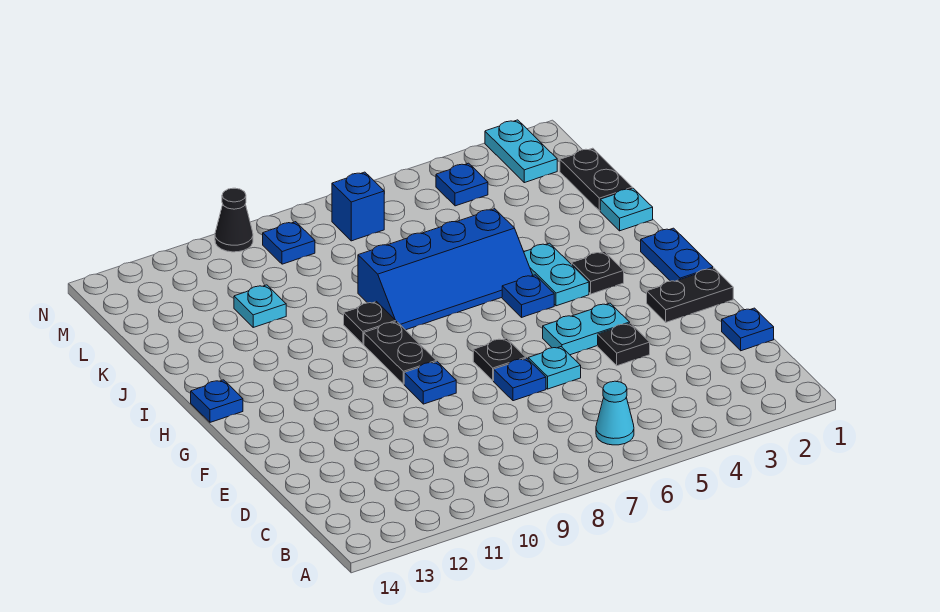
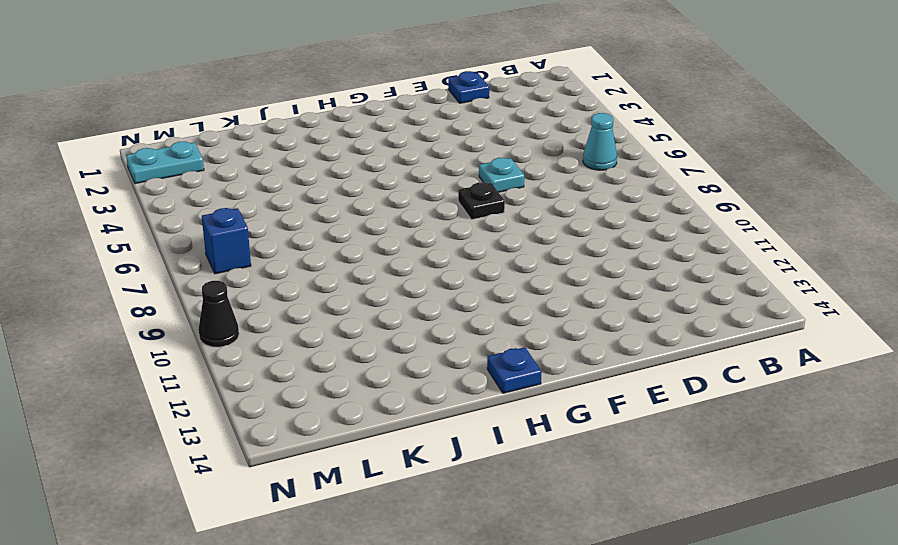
none -> black plate E4 level 1
none -> blue plate E7 level 1
none -> black plate F1:F2 level 1

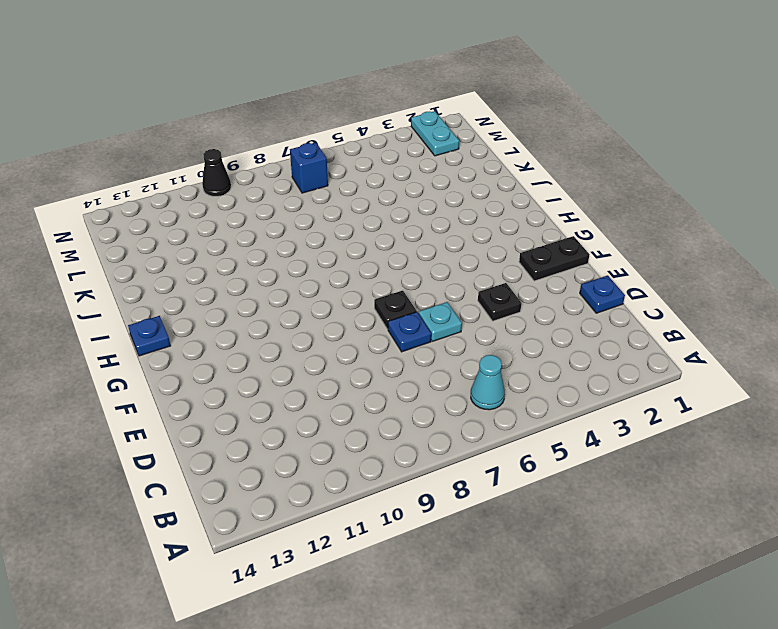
none -> cyan plate F4:F5 level 1
none -> blue plate F9 level 1
none -> blue plate G1:H1 level 1

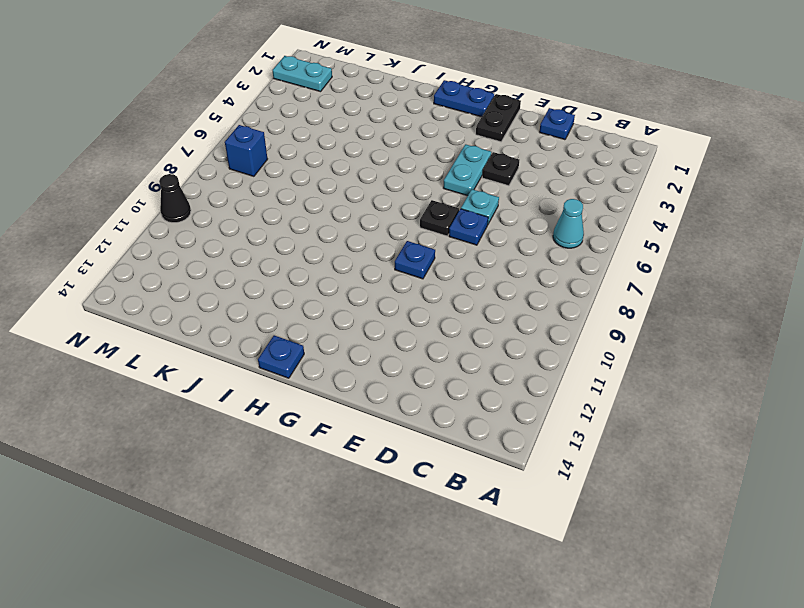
none -> black plate G9:H9 level 1
none -> black plate H3 level 1
none -> cyan plate H4:I4 level 1

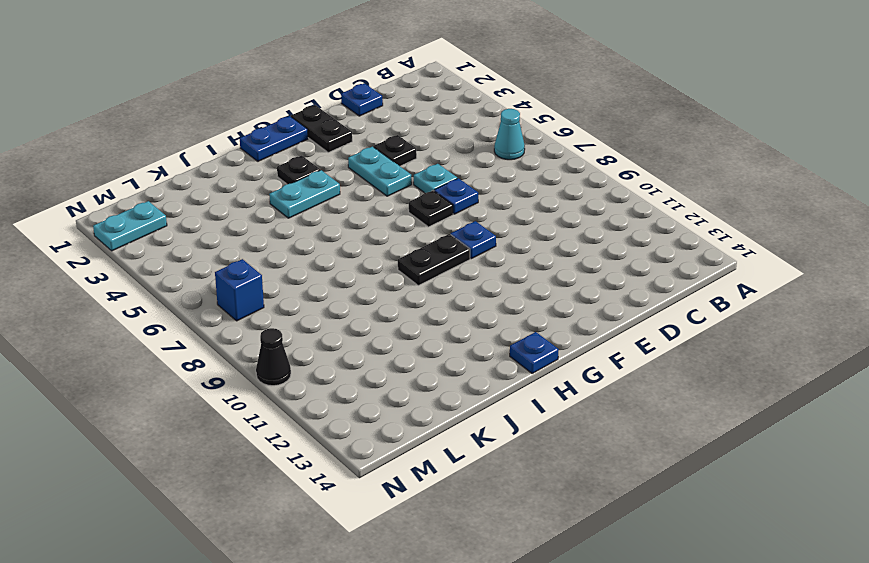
none -> blue plate H5 level 1
none -> blue slope I5:J8 level 1 top J
none -> black plate I9 level 1

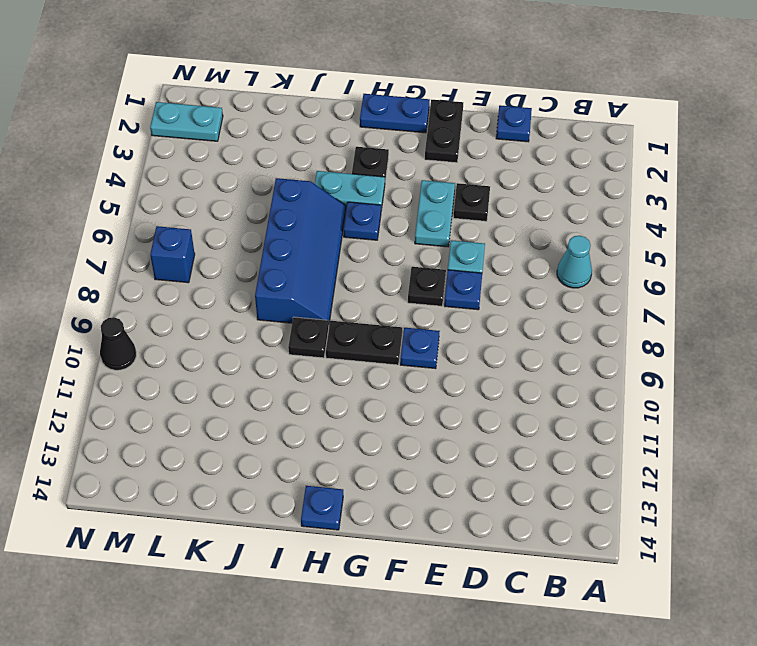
none -> cyan plate J1 level 1
none -> black plate K1:L1 level 1
none -> cyan plate K11 level 1

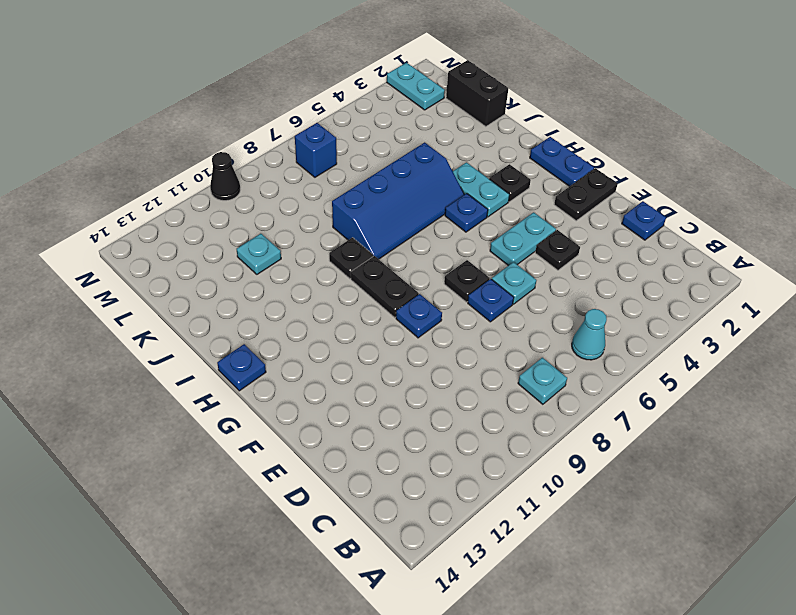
cyan plate B8 level 1 -> cyan plate J1 level 1
black brick K1:L1 level 1 -> black plate K1:L1 level 1
none -> blue plate M4 level 1
none -> blue plate M9 level 1

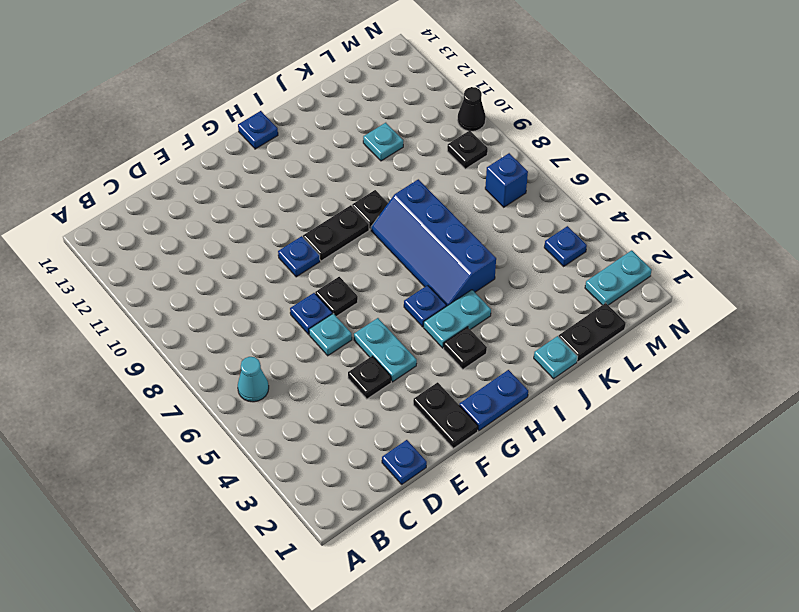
black plate M9 level 1 -> blue plate M9 level 1

